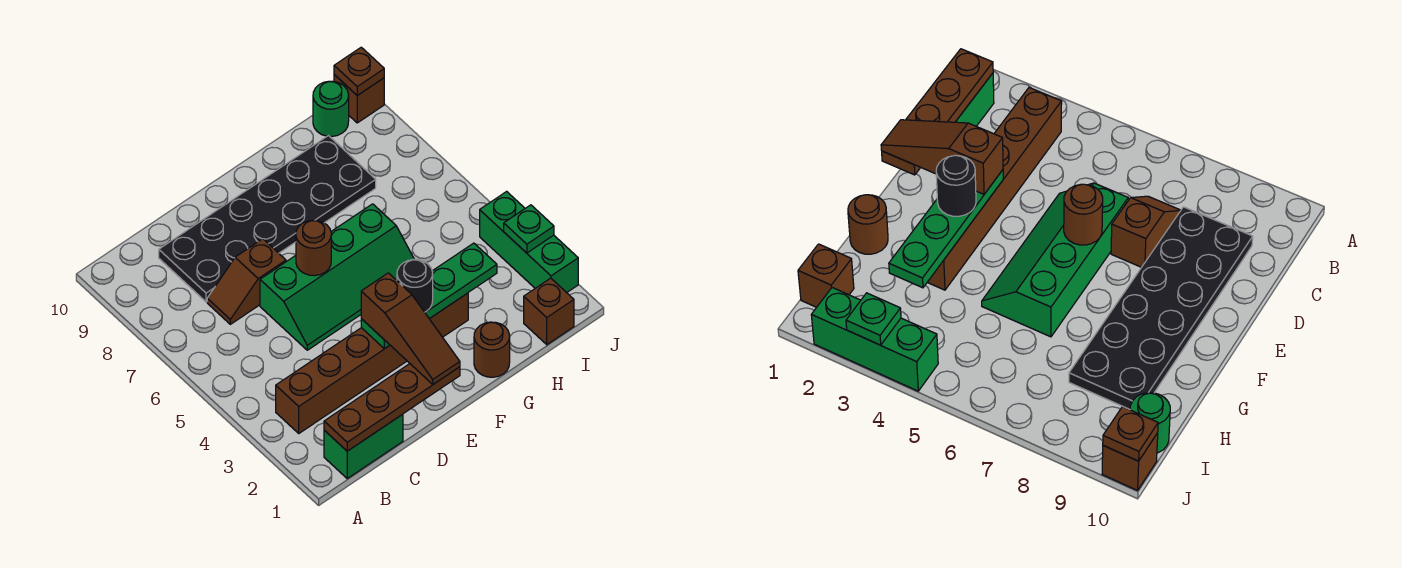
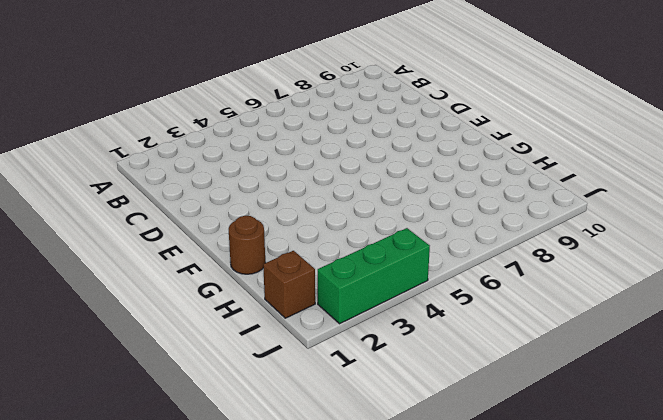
none -> green brick B1:C1 level 1
none -> brown brick B3:G3 level 1
none -> brown slope C7:D7 level 1 top D

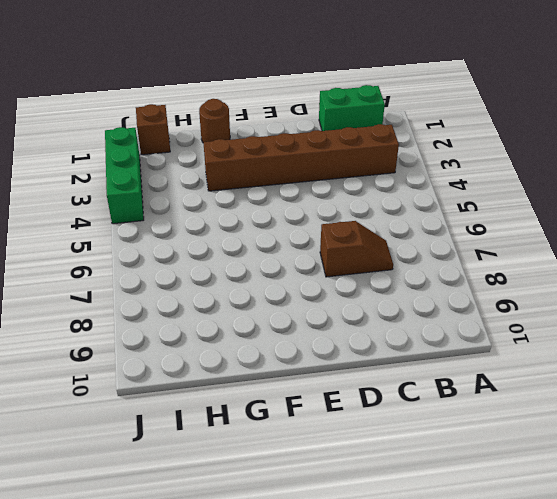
none -> black plate C8:H9 level 1
none -> green slope D5:G6 level 1 top 6
none -> green round brick I10 level 1

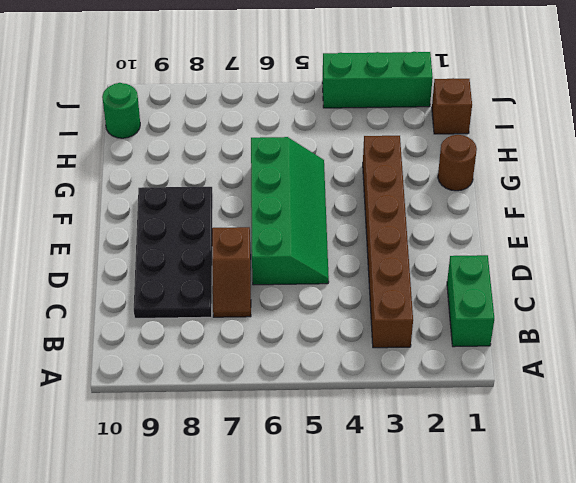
black plate C8:F9 level 1 -> black plate C8:H9 level 1
none -> brown brick J10 level 1
none -> brown plate B1:E1 level 2
none -> green plate E3:H3 level 2

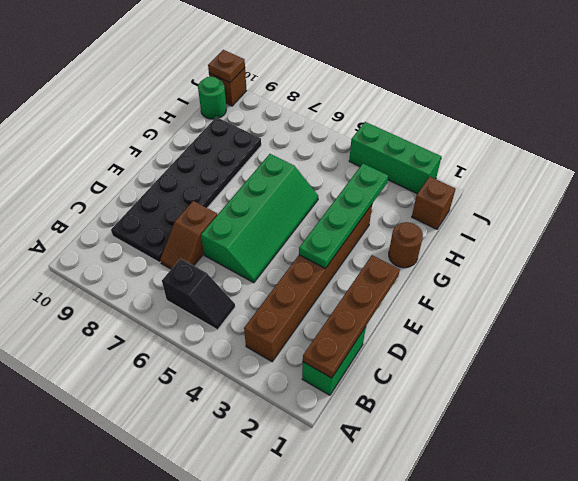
black slope B5:B6 level 1 top 6 -> none
none -> brown round brick E6 level 2
none -> green plate J3 level 2
none -> brown slope E1:E3 level 3 top 3

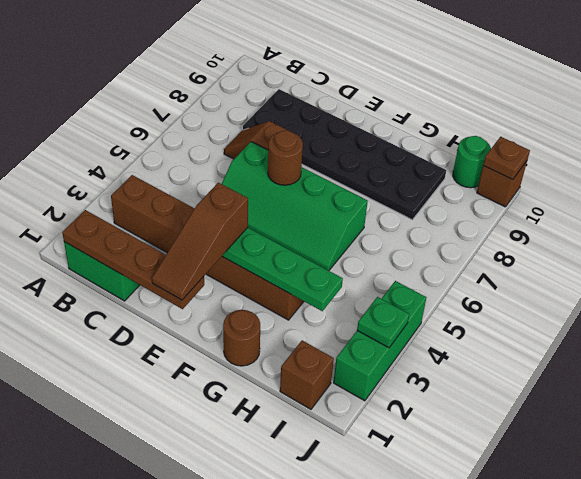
none -> black round brick F3 level 3

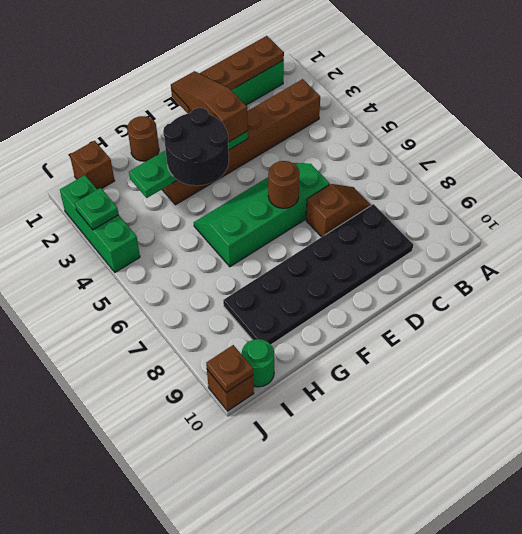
black round brick F3:G4 level 3 -> black round brick F3 level 3

